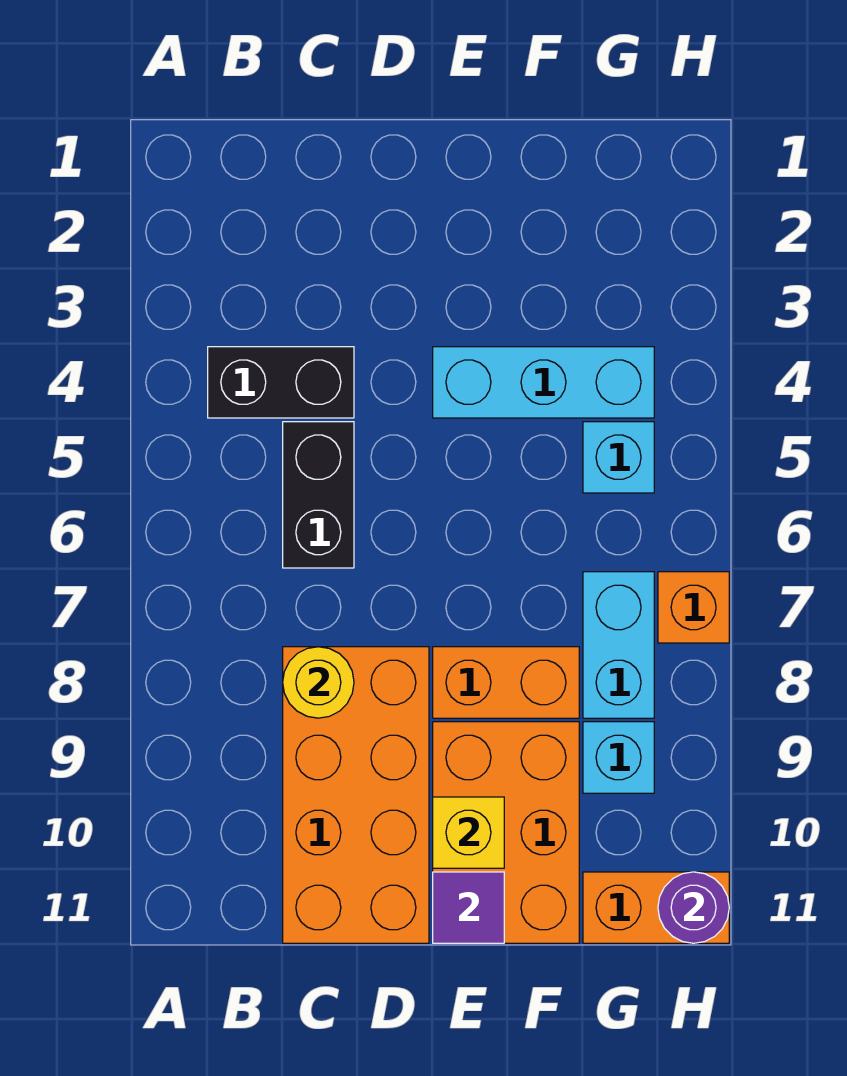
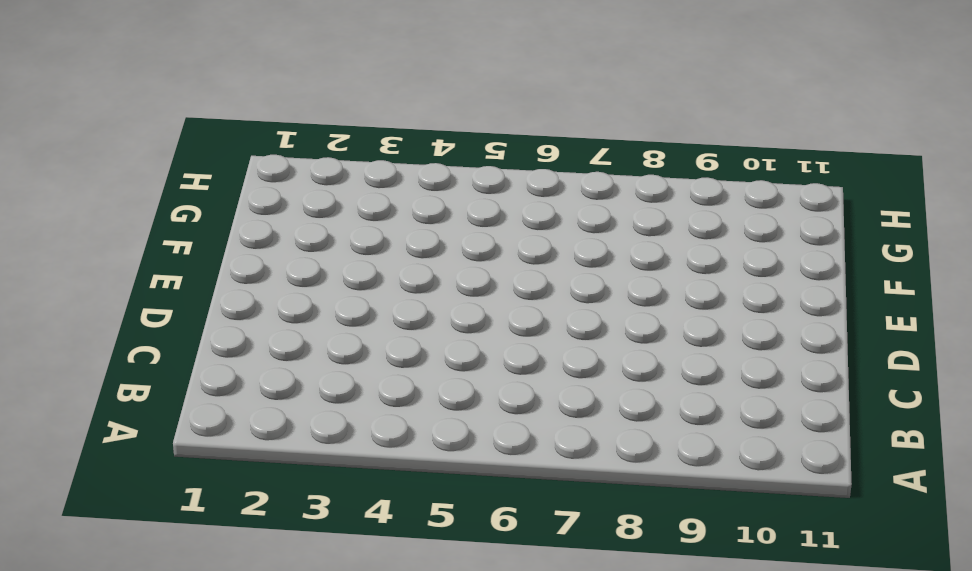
none -> black brick B4:C4 level 1
none -> black brick C5:C6 level 1
none -> orange brick C8:D11 level 1

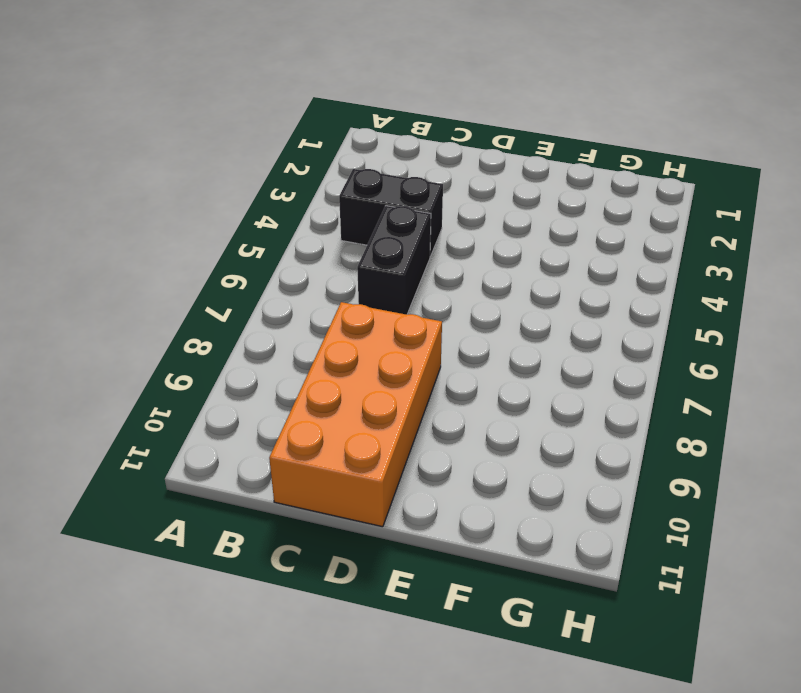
none -> cyan brick E4:G4 level 1
none -> orange brick E8:F8 level 1
none -> orange brick E9:F11 level 1

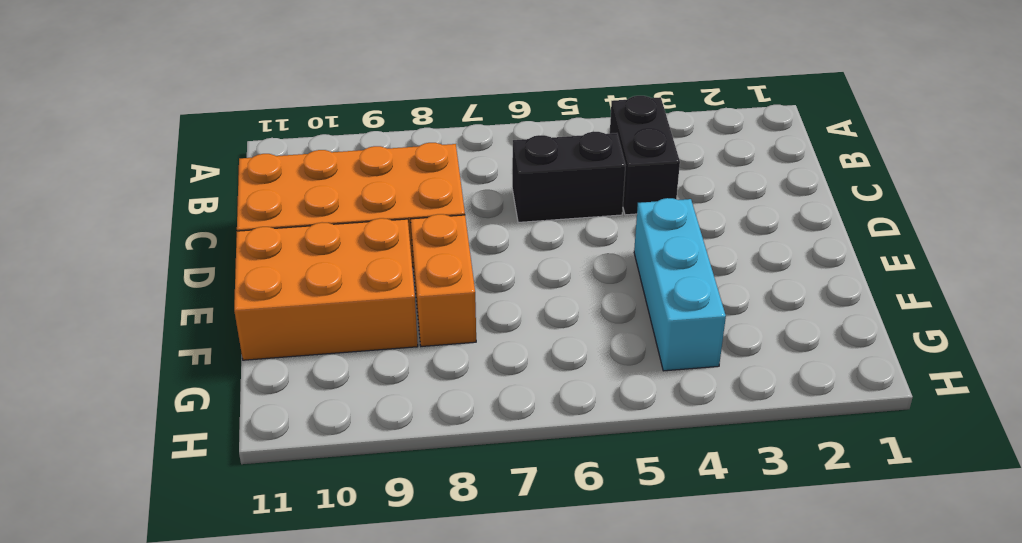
none -> cyan brick G5 level 1
none -> cyan brick G7:G8 level 1
none -> cyan brick G9 level 1

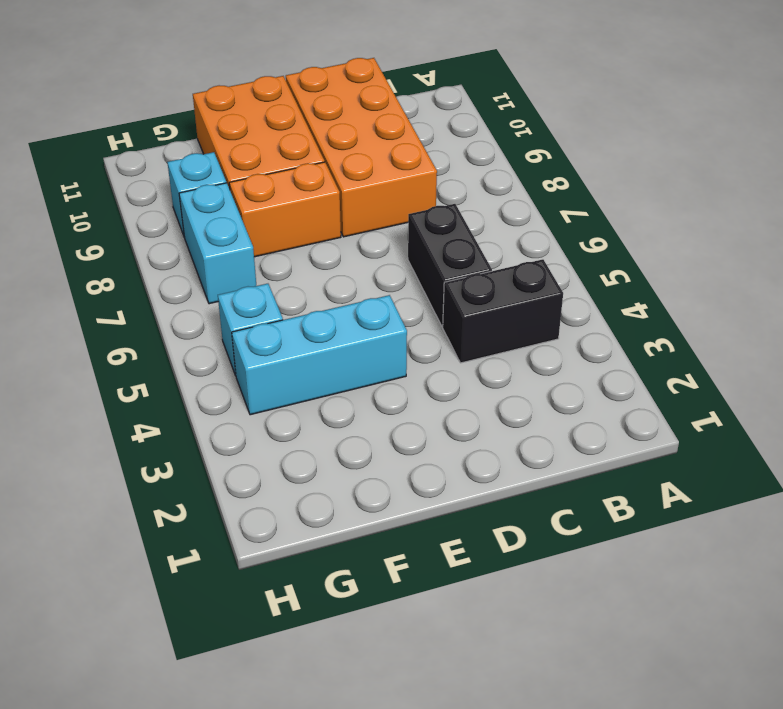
none -> orange brick G11:H11 level 1
none -> orange brick H7 level 1
none -> yellow round brick C8 level 2

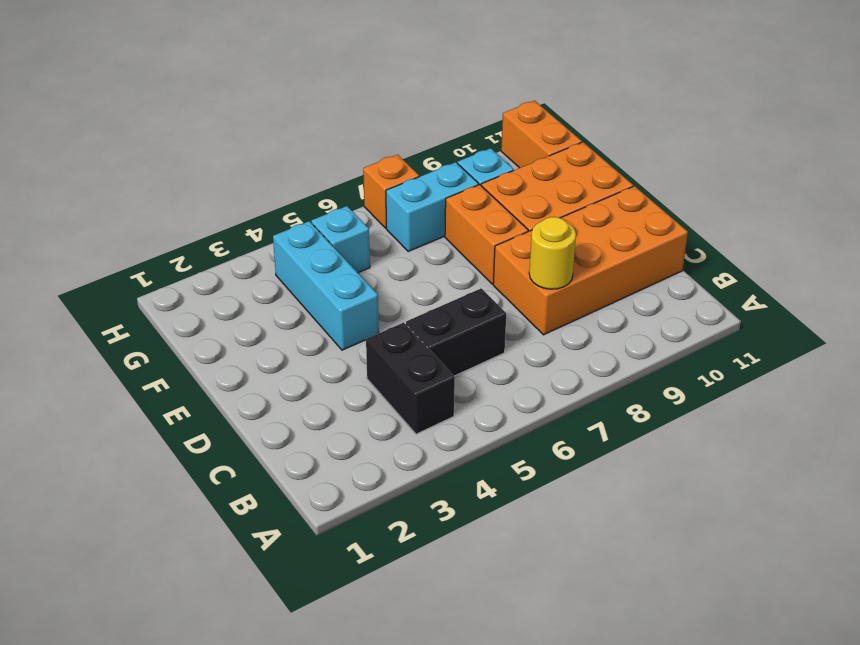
none -> yellow brick E10 level 2
none -> purple tile E11 level 2
none -> purple round brick H11 level 2

